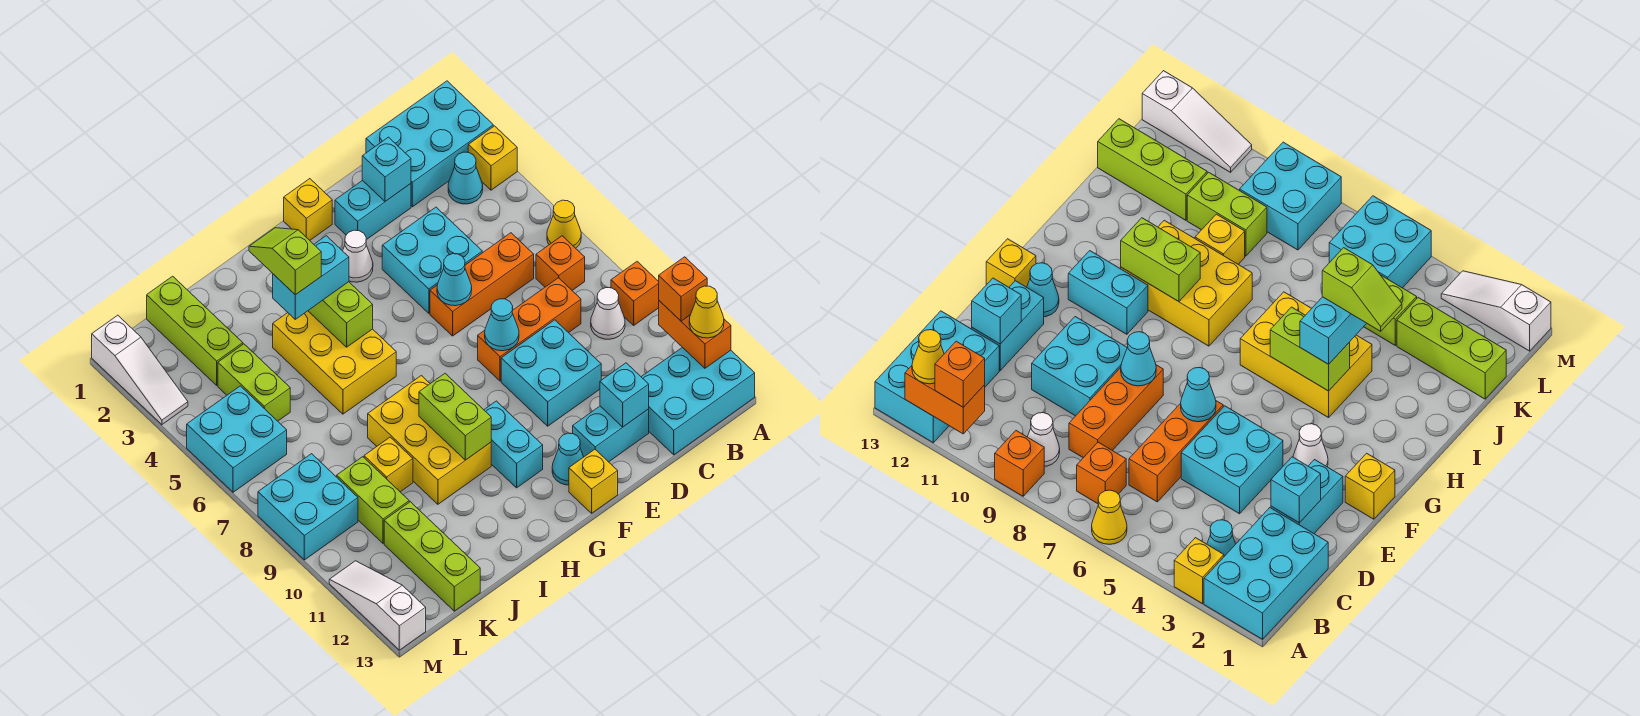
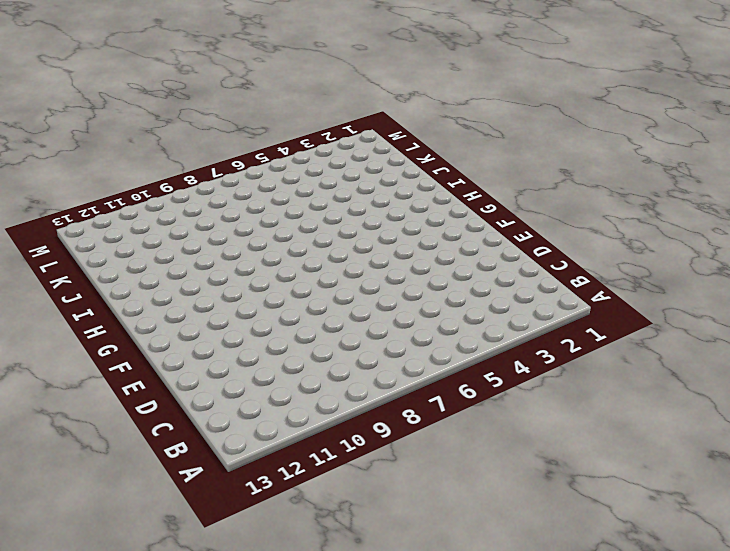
none -> cyan brick A1:C2 level 1
none -> yellow brick A3 level 1
none -> yellow cone A6 level 1
none -> orange brick A9 level 1

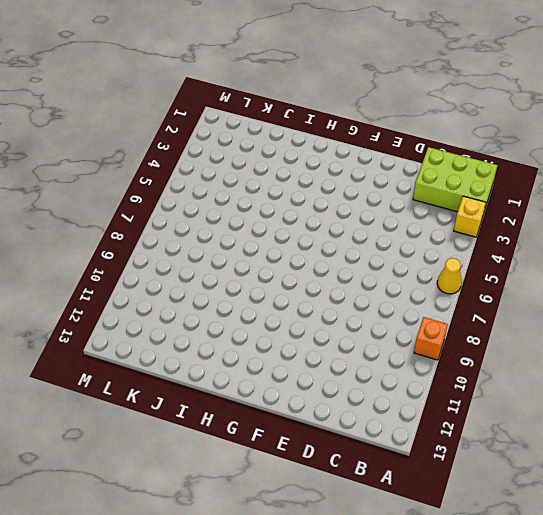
lime brick A1:C2 level 1 -> cyan brick A1:C2 level 1
none -> cyan brick A12:C13 level 1
none -> cyan cone B3 level 1
none -> orange brick B7 level 1
none -> white cone B9 level 1

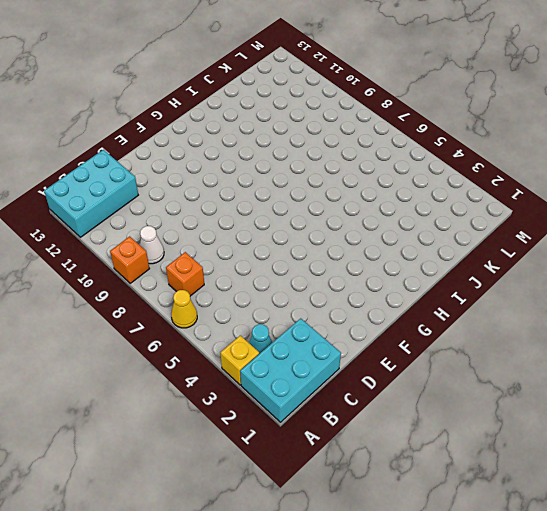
none -> orange brick C6:E6 level 1
none -> orange brick C8:E8 level 1
none -> cyan brick D2:E2 level 1
none -> cyan brick D4:E5 level 1

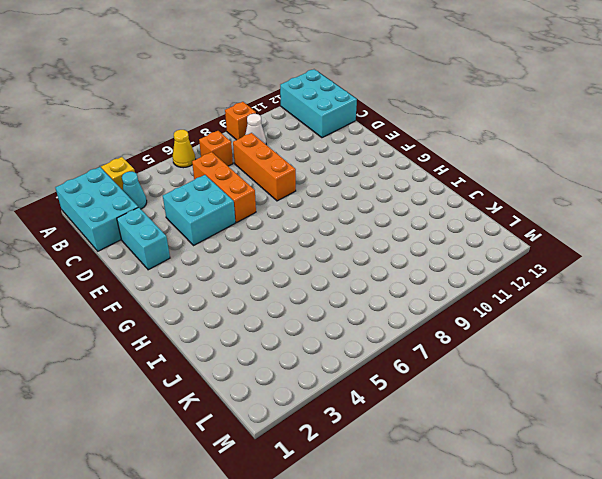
none -> cyan brick D9:E10 level 1
none -> cyan brick D12:E12 level 1
none -> yellow brick F1 level 1
none -> white cone F3 level 1

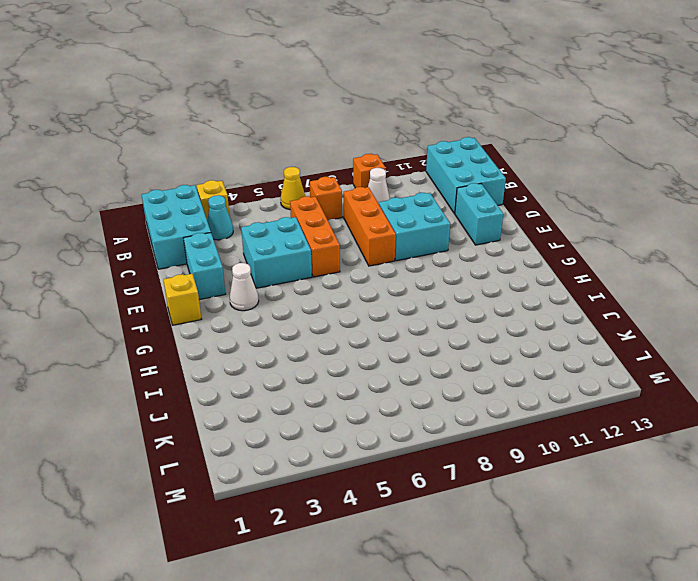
none -> cyan cone F12 level 1
none -> yellow brick F13 level 1
none -> cyan brick G10:G11 level 1
none -> yellow brick H4:I6 level 1

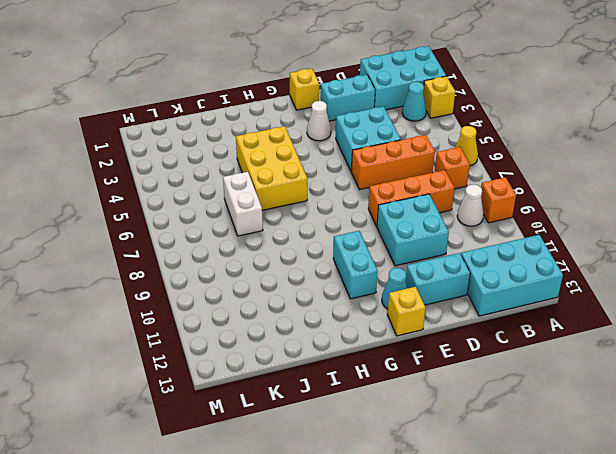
white brick J6:J7 level 1 -> none
none -> yellow brick H8:I10 level 1
none -> yellow brick J9 level 1
none -> lime brick K1:K3 level 1
none -> lime brick K4:K5 level 1

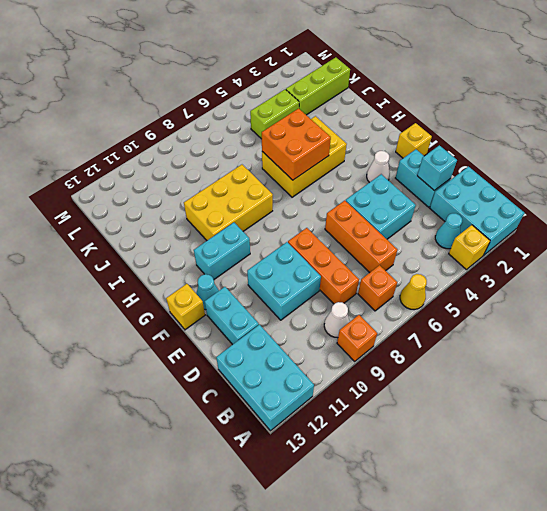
orange brick H5:I6 level 2 -> lime brick H4:H5 level 2
none -> yellow brick J9 level 1
none -> lime brick K9:K10 level 1
none -> lime brick K11:K13 level 1
none -> cyan brick L5:M6 level 1

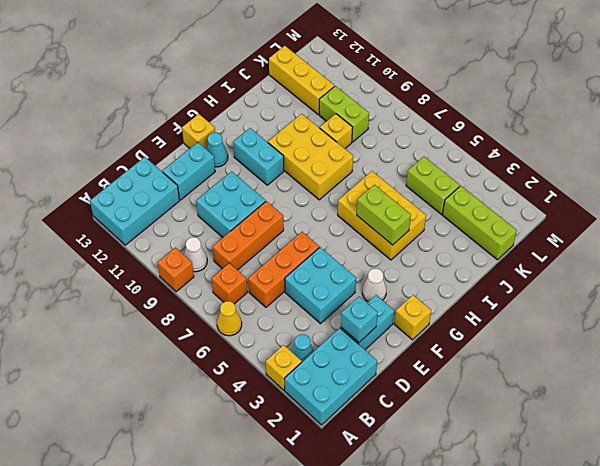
yellow brick K11:K13 level 1 -> lime brick K11:K13 level 1
none -> cyan brick L5:M6 level 1
none -> cyan brick L8:M9 level 1
none -> white slope M1:M3 level 1 top 1
none -> white slope M11:M13 level 1 top 13

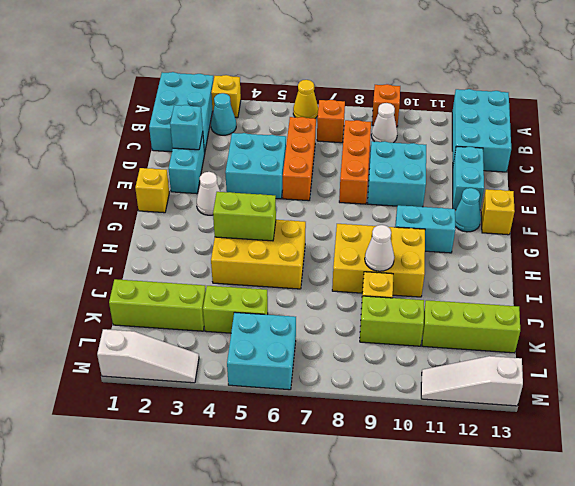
white cone I9 level 2 -> none
none -> cyan brick L8:M9 level 1
none -> orange brick A11:A12 level 2
none -> cyan brick D12 level 2
none -> cyan cone E6 level 2

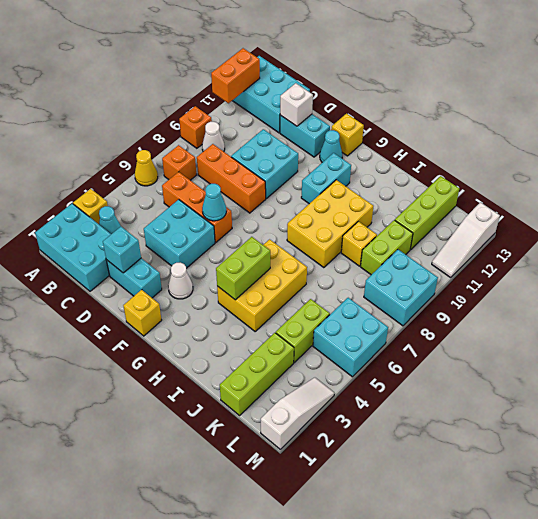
white brick D12 level 2 -> cyan brick D12 level 2
none -> cyan cone E8 level 2
none -> lime brick H9:H10 level 2
none -> orange brick A11 level 3
none -> yellow cone A12 level 3

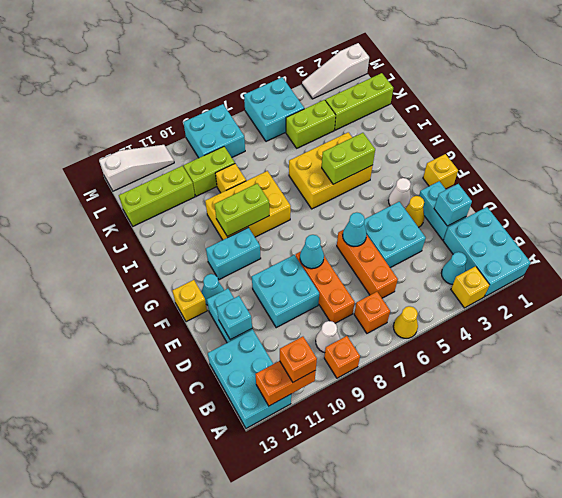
yellow cone E3 level 1 -> yellow cone A12 level 3
none -> cyan brick H4:I4 level 3
none -> lime slope I3:I4 level 4 top 4

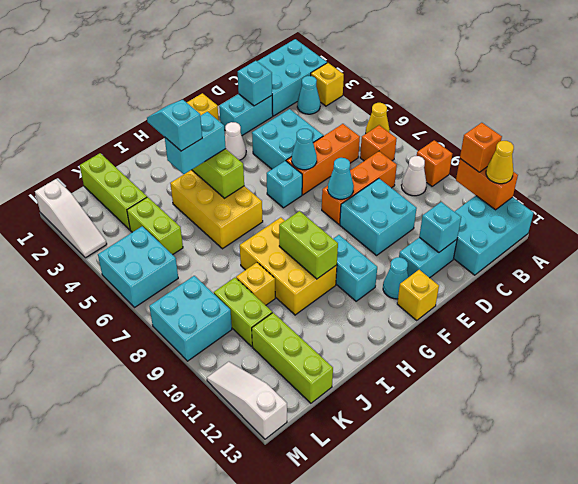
cyan brick F6 level 1 -> none
cyan slope I3:I4 level 4 top 4 -> lime slope I3:I4 level 4 top 4

